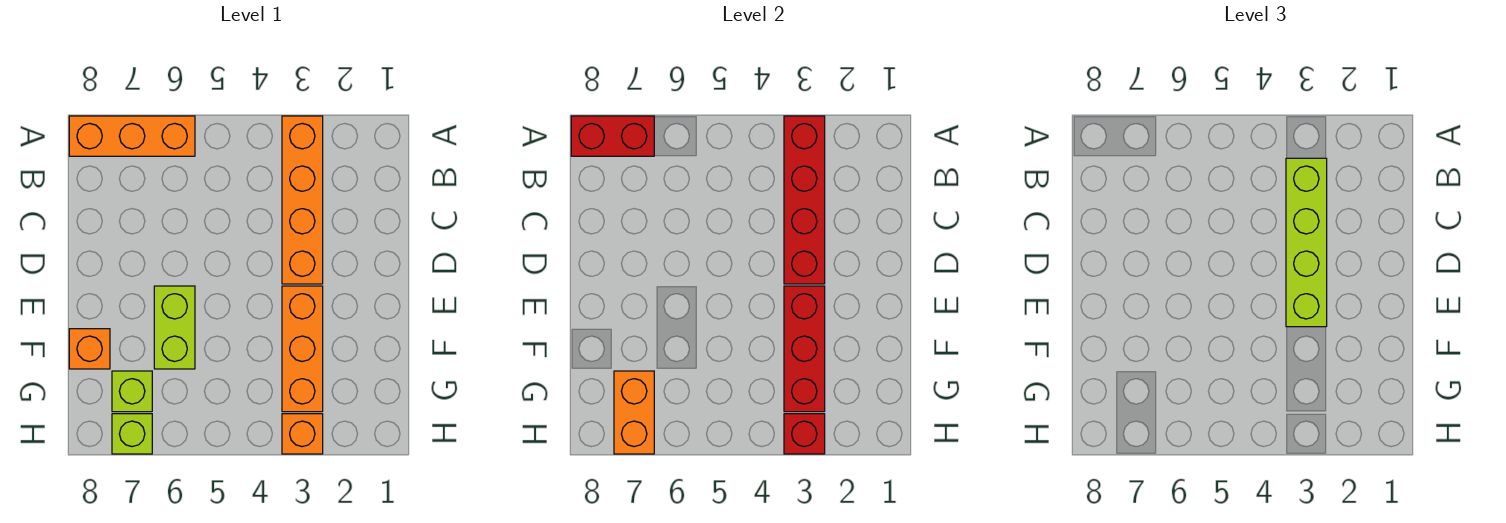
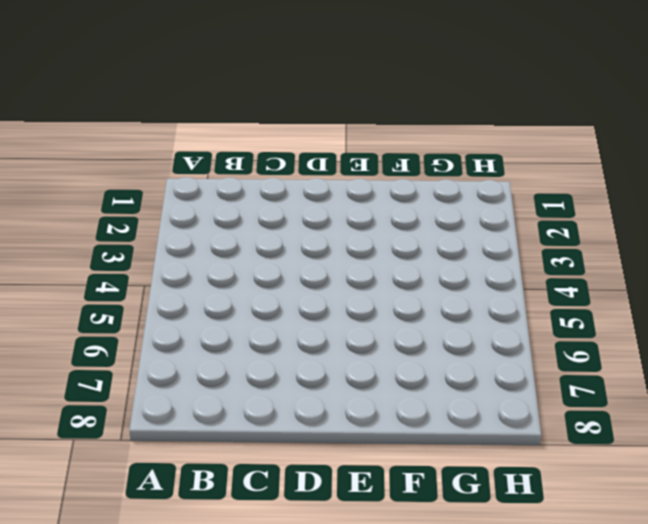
none -> orange brick A3:D3 level 1
none -> orange brick A6:A8 level 1
none -> orange brick E3:G3 level 1

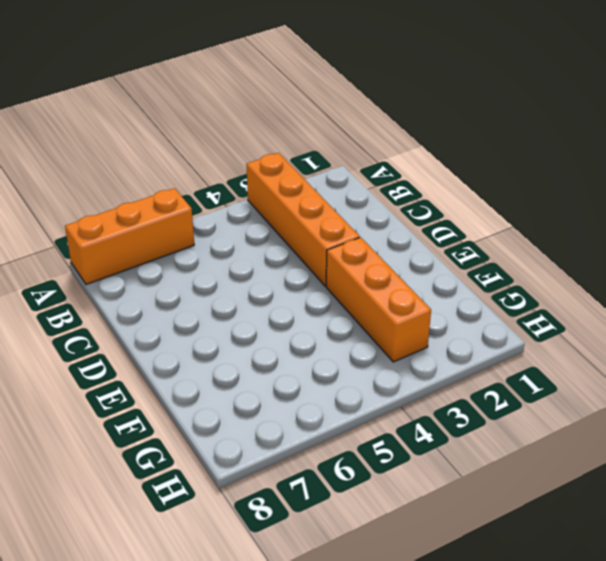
none -> lime brick E6:F6 level 1
none -> orange brick F8 level 1
none -> lime brick G7 level 1

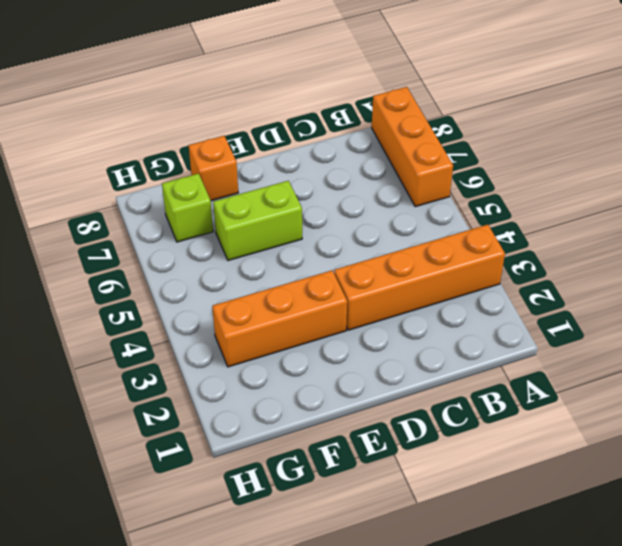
none -> orange brick H3 level 1
none -> lime brick H7 level 1
none -> red brick A3:D3 level 2

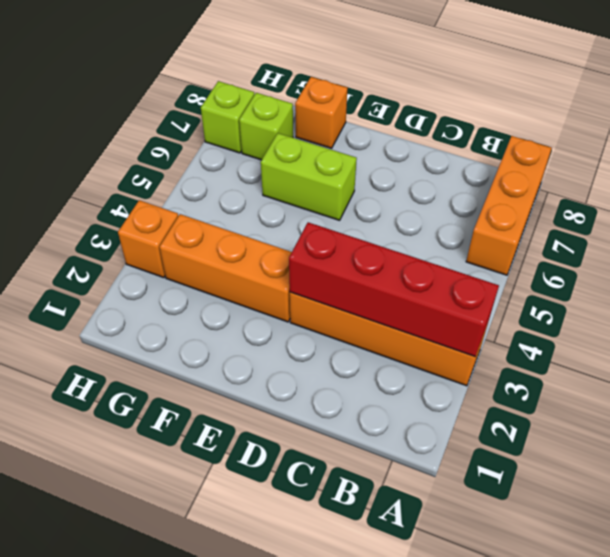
none -> red brick A7:A8 level 2
none -> red brick E3:G3 level 2
none -> orange brick G7:H7 level 2

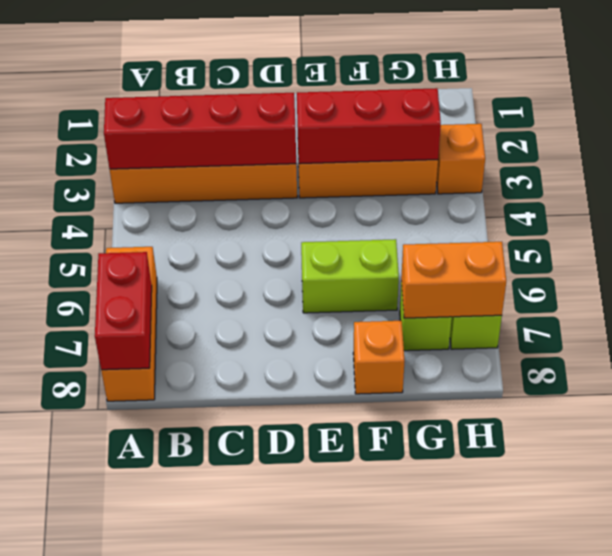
none -> red brick H3 level 2
none -> lime brick B3:E3 level 3

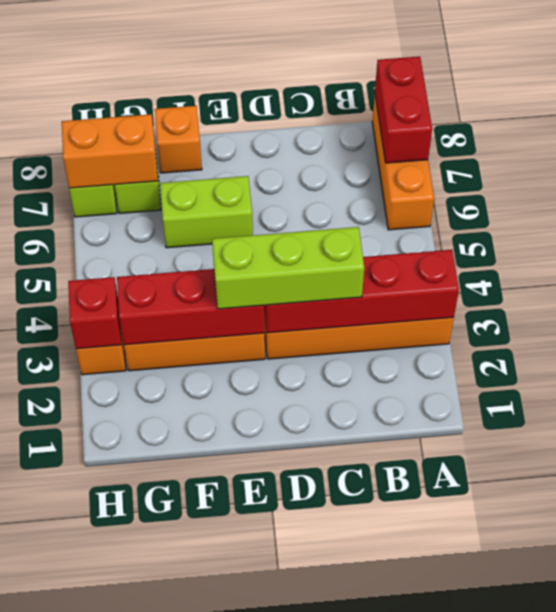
lime brick C3:E3 level 3 -> lime brick B3:E3 level 3

